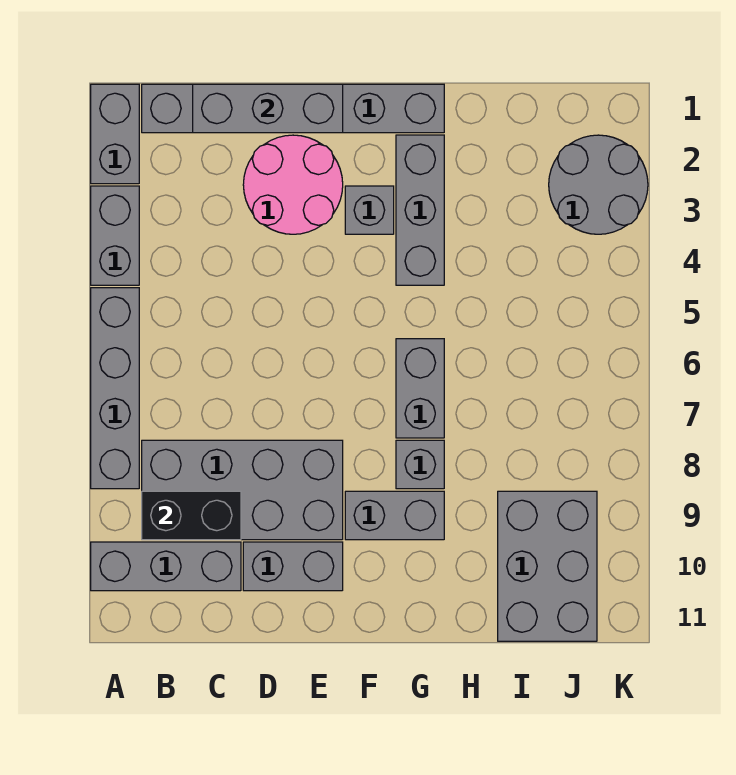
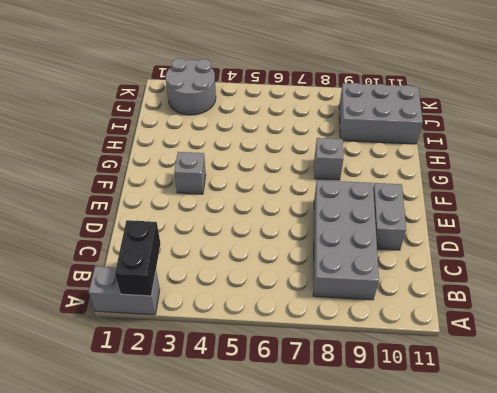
black brick A2:B2 level 2 -> black brick B9:C9 level 2
none -> grey brick A3:A4 level 1
none -> grey brick A5:A8 level 1
none -> grey brick A10:C10 level 1

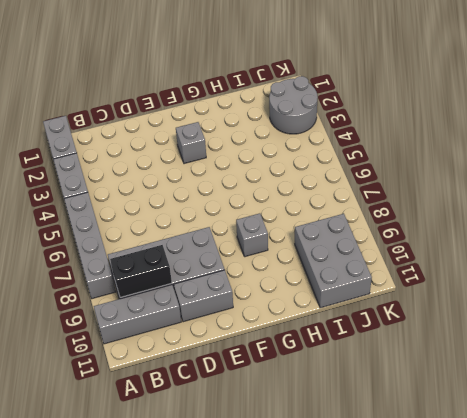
none -> grey brick B1:G1 level 1
none -> pink round brick D2:E3 level 1
none -> grey brick F9:G9 level 1

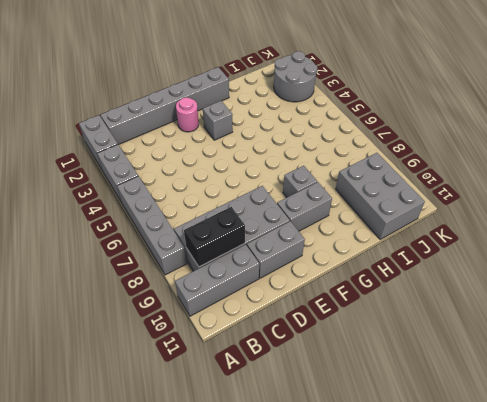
pink round brick E2 level 1 -> pink round brick D2:E3 level 1
none -> grey brick G2:G4 level 1
none -> grey brick G6:G7 level 1
none -> grey brick C1:E1 level 2

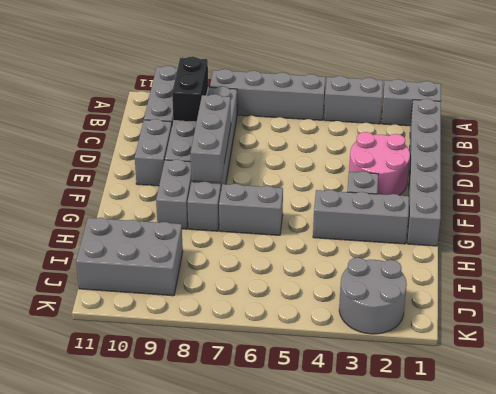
grey brick D8:F8 level 2 -> grey brick C1:E1 level 2

